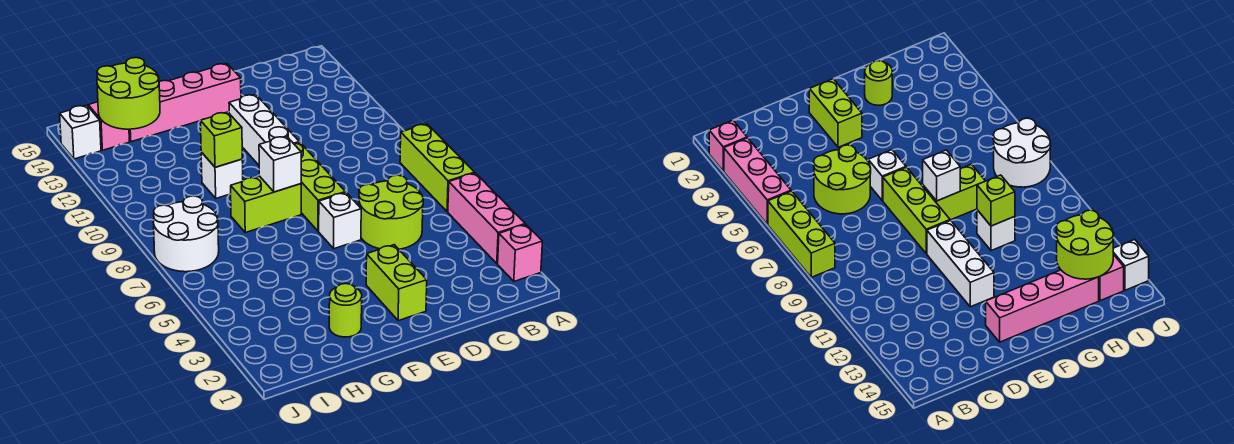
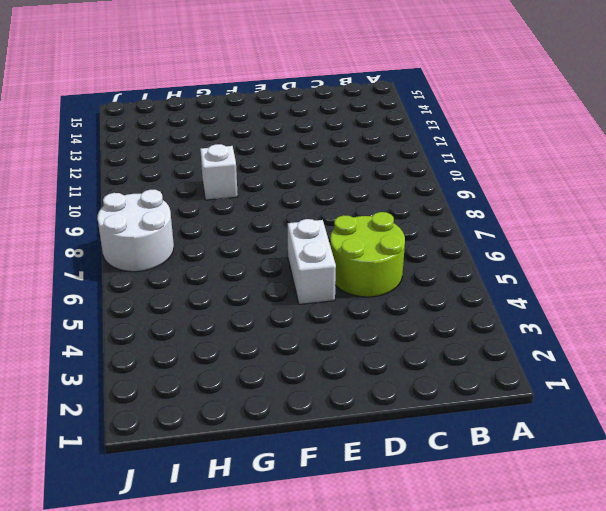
white brick E5:E6 level 1 -> white brick E6 level 1
none -> pink brick A2 level 1
none -> pink brick A3:A5 level 1
none -> lime brick A6:A8 level 1

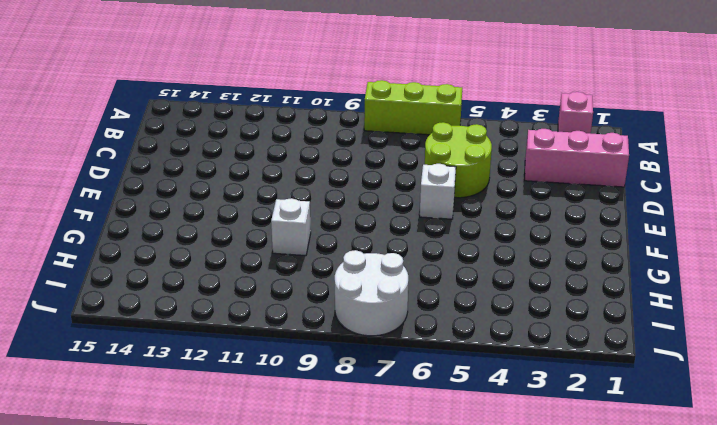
pink brick C1:C3 level 1 -> pink brick A3:A5 level 1
none -> lime brick E2:E3 level 1
none -> lime brick E7:E9 level 1
none -> white brick E10:E12 level 1

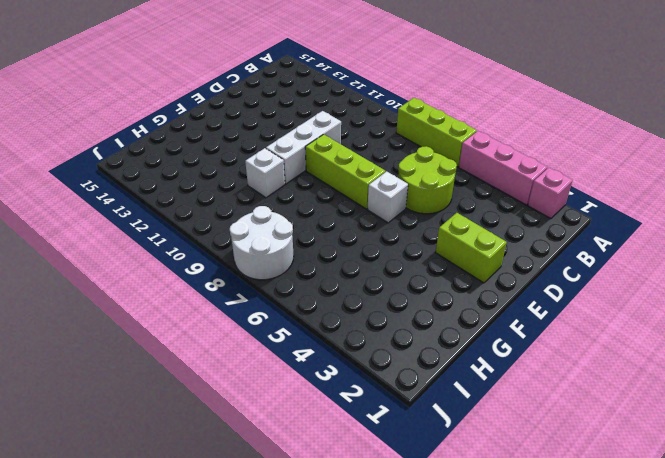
white brick D10:F10 level 1 -> white brick E10:E12 level 1
none -> pink brick E14:H14 level 1
none -> lime brick F8:G8 level 1
none -> lime round brick G2 level 1

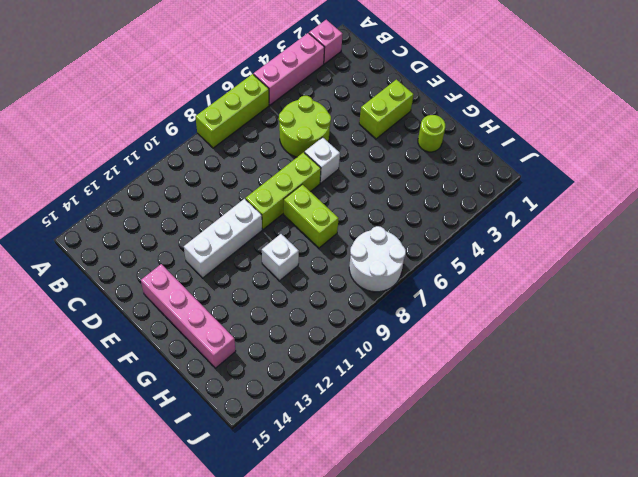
none -> pink brick I14 level 1
none -> white brick J14 level 1
none -> white brick F8 level 2

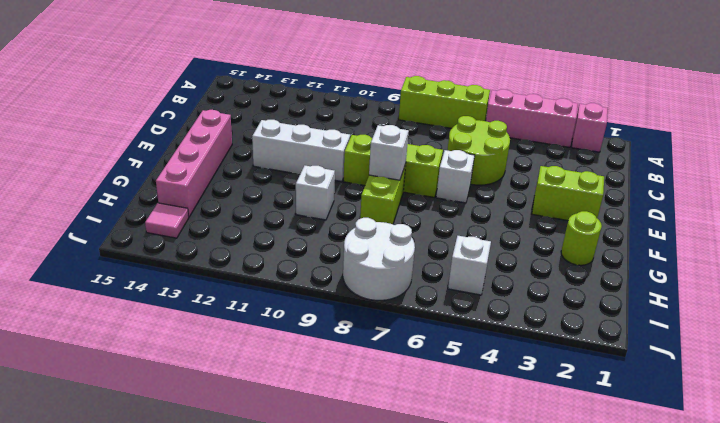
white brick I5 level 1 -> white brick J14 level 1
pink tile I14 level 1 -> pink brick I14 level 1
none -> lime brick G10 level 2
none -> lime round brick H13:I14 level 2

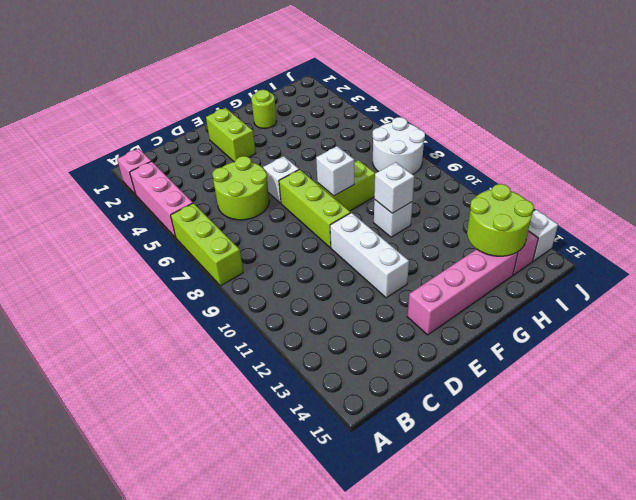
white brick G10 level 2 -> lime brick G10 level 2

